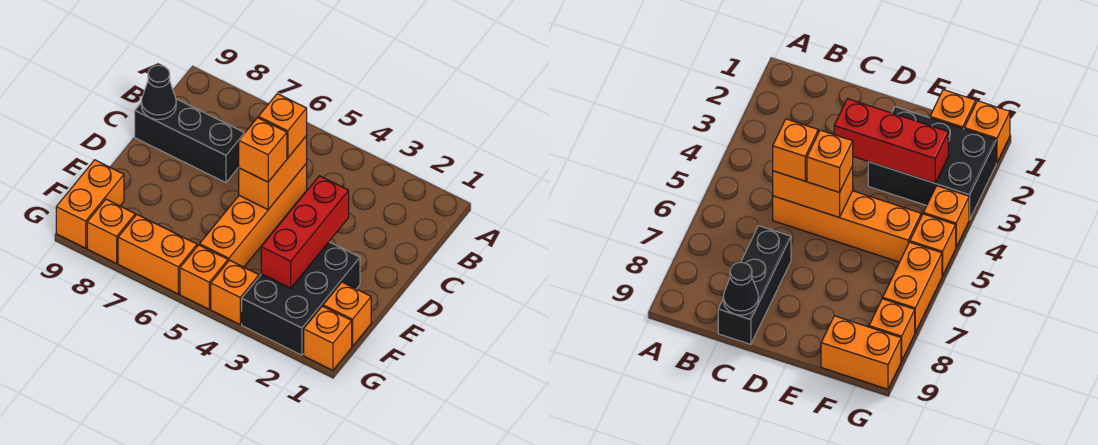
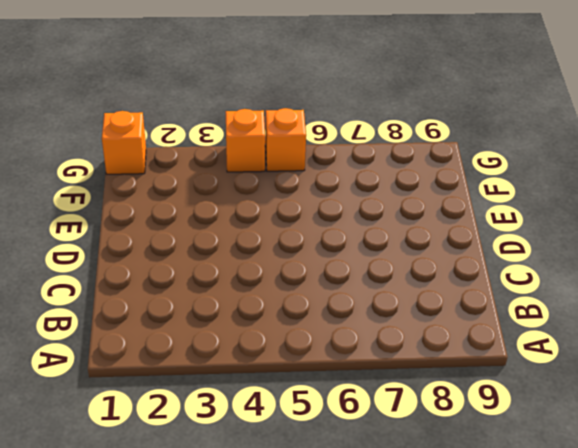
none -> orange brick C5:F5 level 1
none -> black brick C7:C9 level 1
none -> black brick E2:G3 level 1

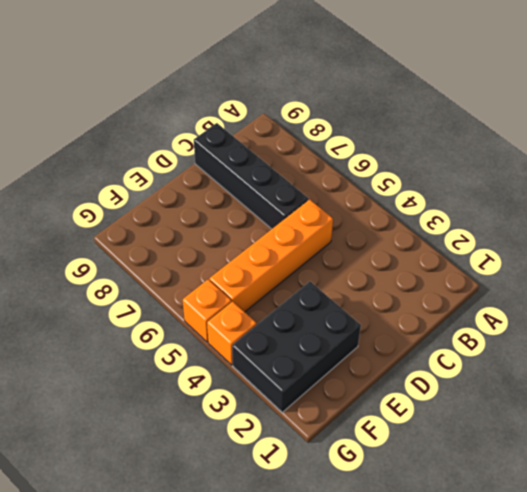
black brick C6:C9 level 1 -> black brick C7:C9 level 1
none -> orange brick F1 level 1
none -> orange brick F9:G9 level 1
none -> orange brick G1 level 1

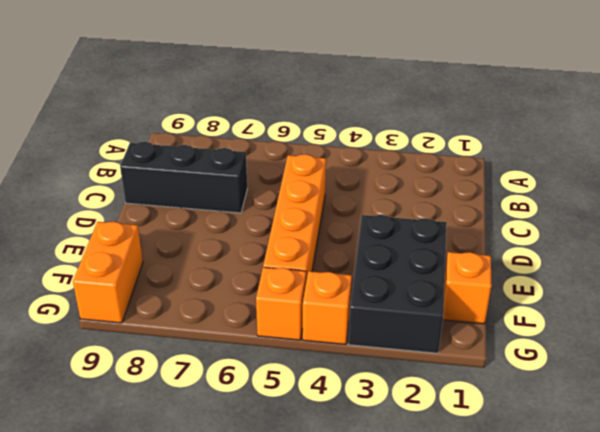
none -> orange brick G1 level 1
none -> orange brick G6:G7 level 1
none -> orange brick G8 level 1

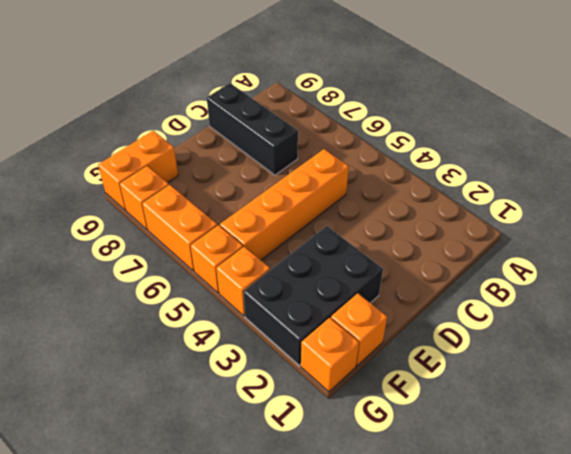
none -> orange brick C5:D5 level 2
none -> black cone C9 level 2
none -> red brick D3:F3 level 2

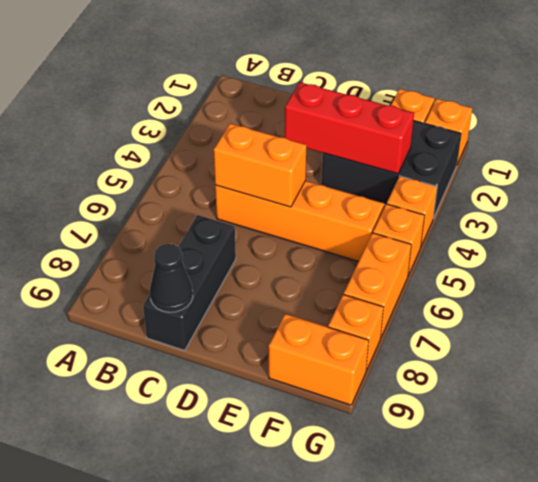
none -> orange brick C5 level 3
none -> orange brick D5 level 3

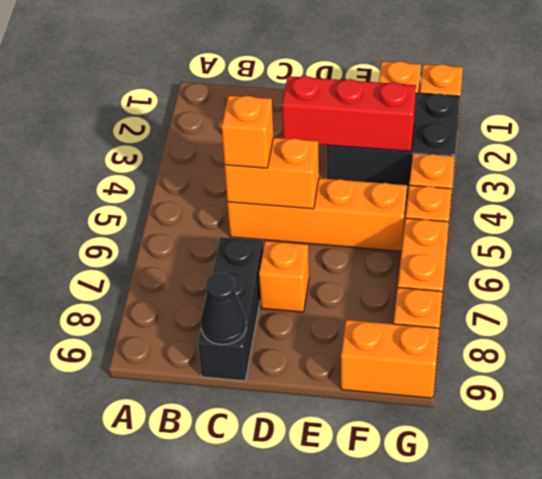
orange brick D7 level 1 -> orange brick D5 level 3

